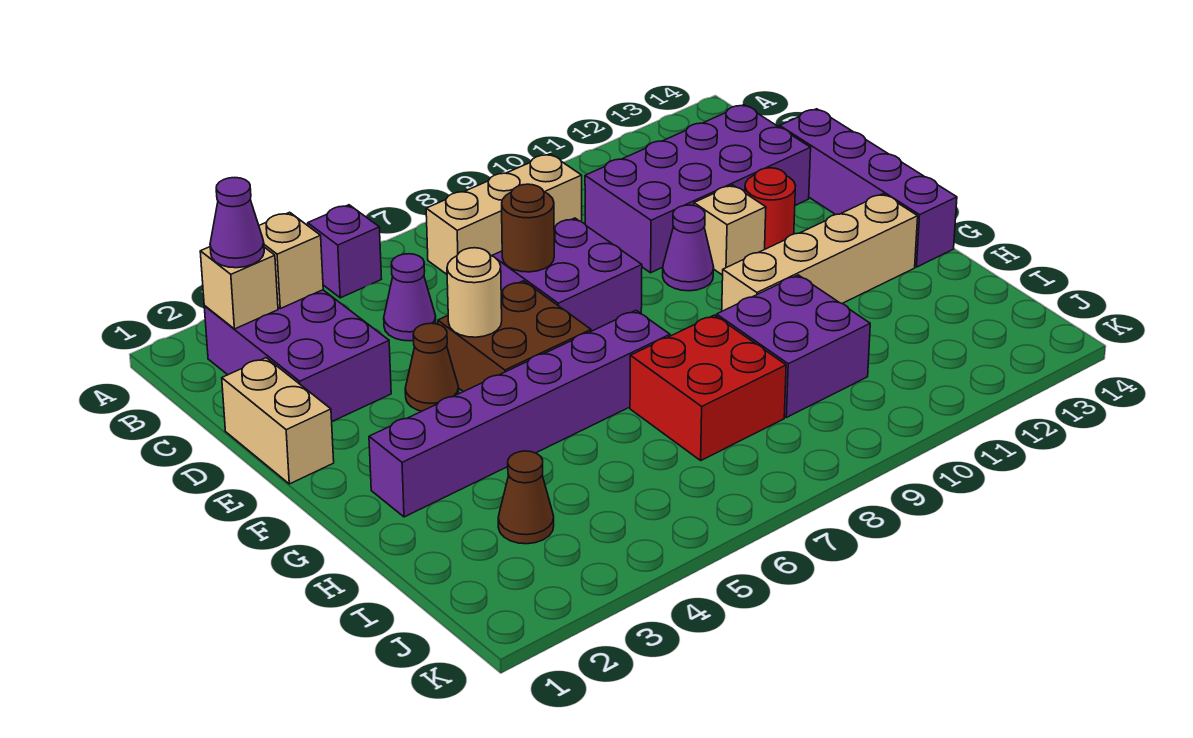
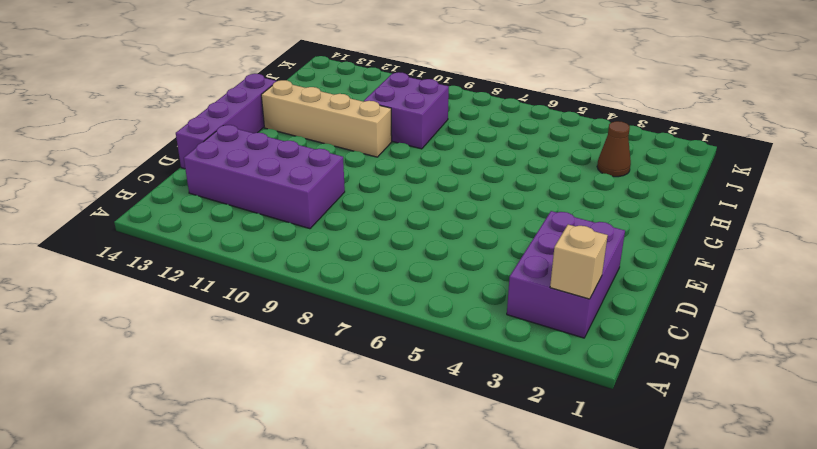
none -> purple brick A5 level 1
none -> tan brick B7:B9 level 1
none -> purple cone C5 level 1

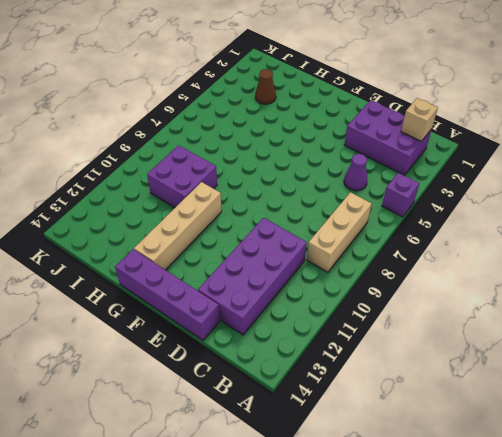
none -> tan brick D1:E1 level 1
none -> purple brick D7:E8 level 1
none -> brown cone E4 level 1

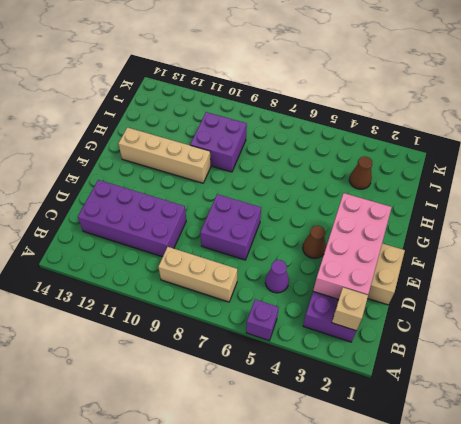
pink brick C2:F3 level 2 -> none
none -> purple brick D14:G14 level 1
none -> brown brick E5:F6 level 1
none -> purple cone E10 level 1

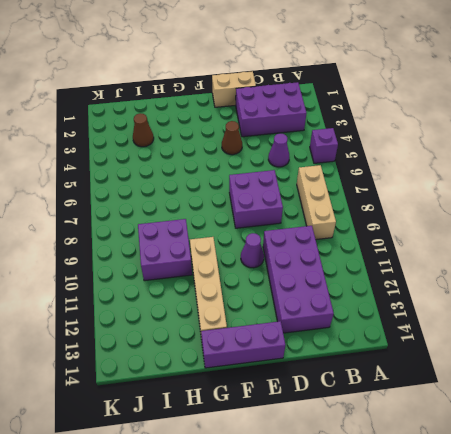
purple brick E14:G14 level 1 -> purple brick D14:G14 level 1
none -> brown brick E5:F6 level 1
none -> tan brick E11 level 1
none -> red round brick E12 level 1

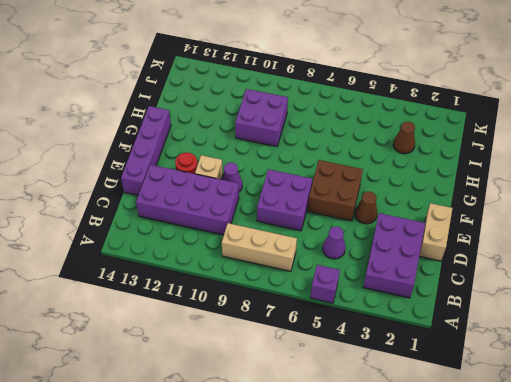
none -> purple brick G2:G7 level 1
none -> tan brick G10:G13 level 1
none -> red brick H7:I8 level 1

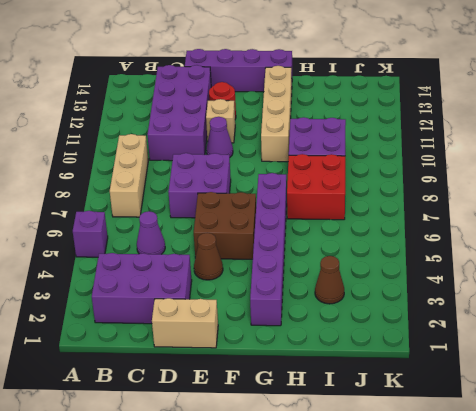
none -> tan brick B2 level 2
none -> tan brick B3 level 2
none -> brown round brick D7 level 2

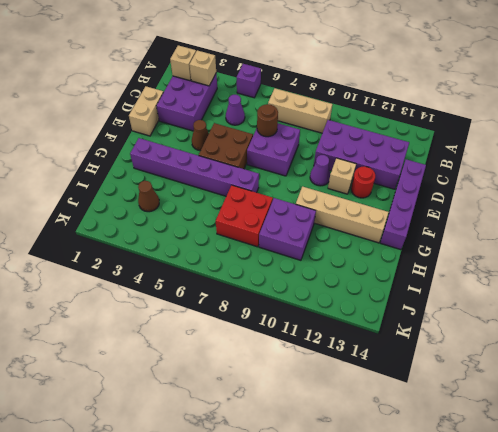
none -> tan round brick E5 level 2
none -> purple cone B2 level 3

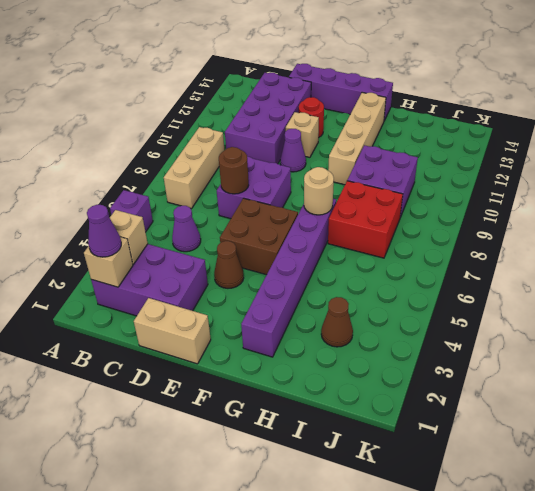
tan round brick G7 level 2 -> tan round brick E5 level 2

